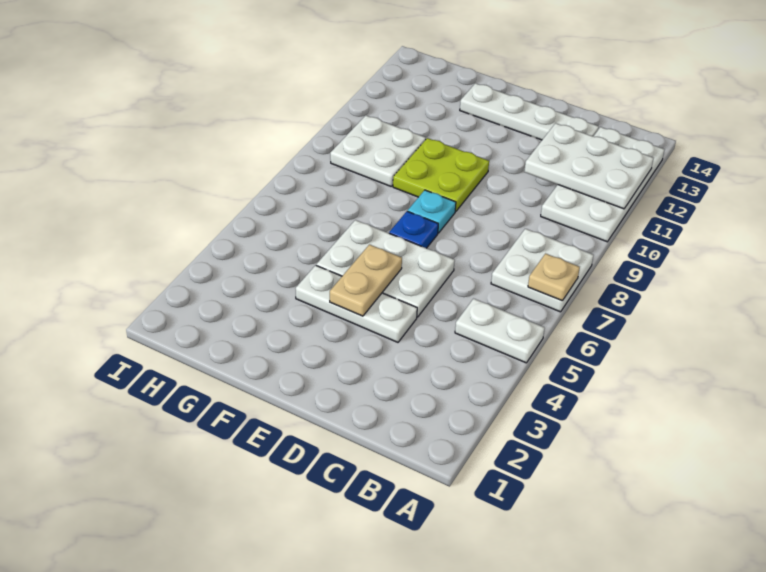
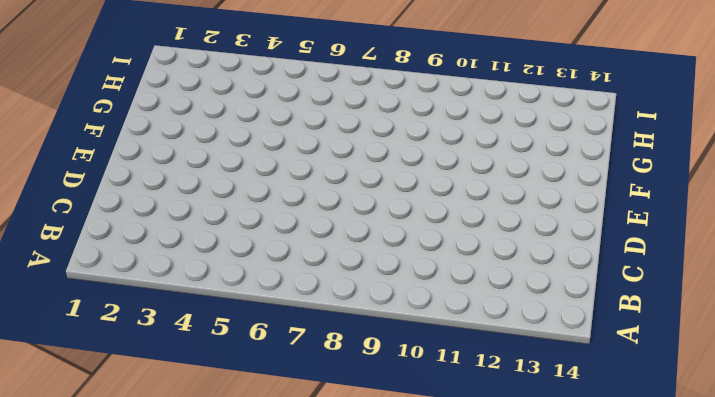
none -> white plate A5:B5 level 1
none -> white plate A7:B8 level 1
none -> white plate A10:B13 level 1

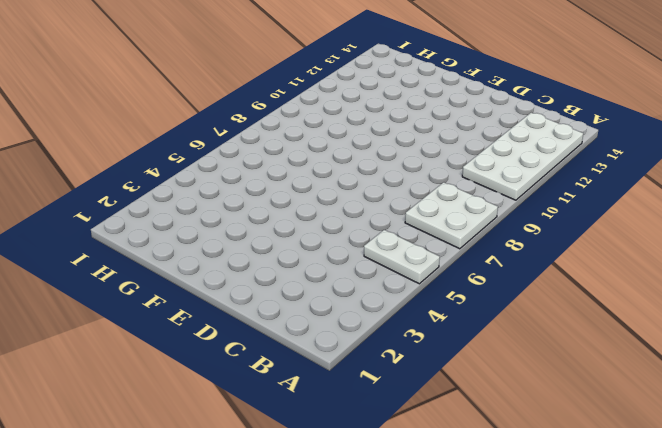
none -> white plate C13:F13 level 1
none -> white plate D4:F4 level 1
none -> white plate D5:F6 level 1

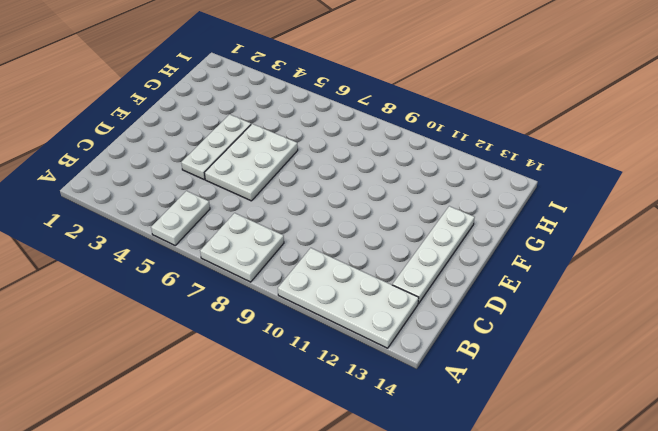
none -> blue plate E7 level 1
none -> cyan plate E8 level 1
none -> lime plate E9:F10 level 1

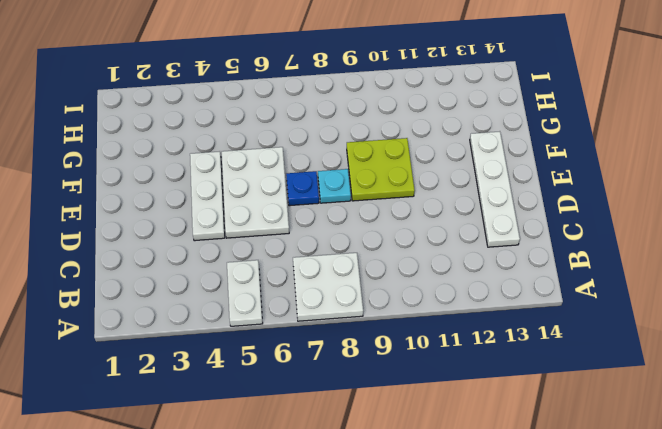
none -> white plate A10:B13 level 1
none -> white plate G9:H10 level 1
none -> tan plate A7 level 2

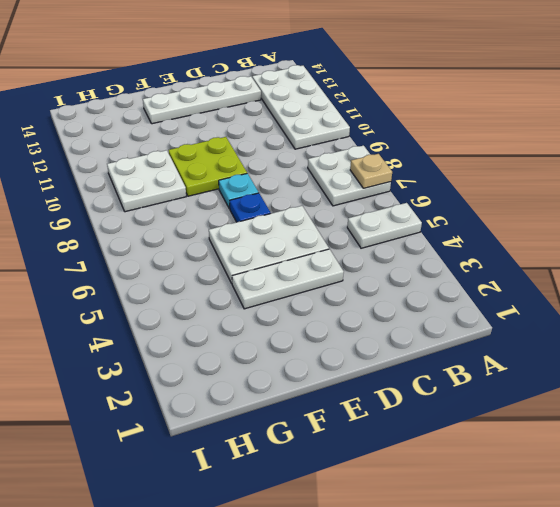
none -> white plate A11:C12 level 2
none -> tan plate E4:E5 level 2

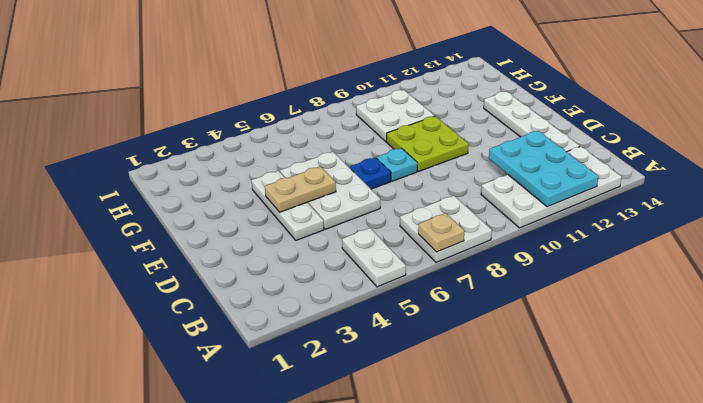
cyan plate A11:C12 level 2 -> white plate A11:C12 level 2

